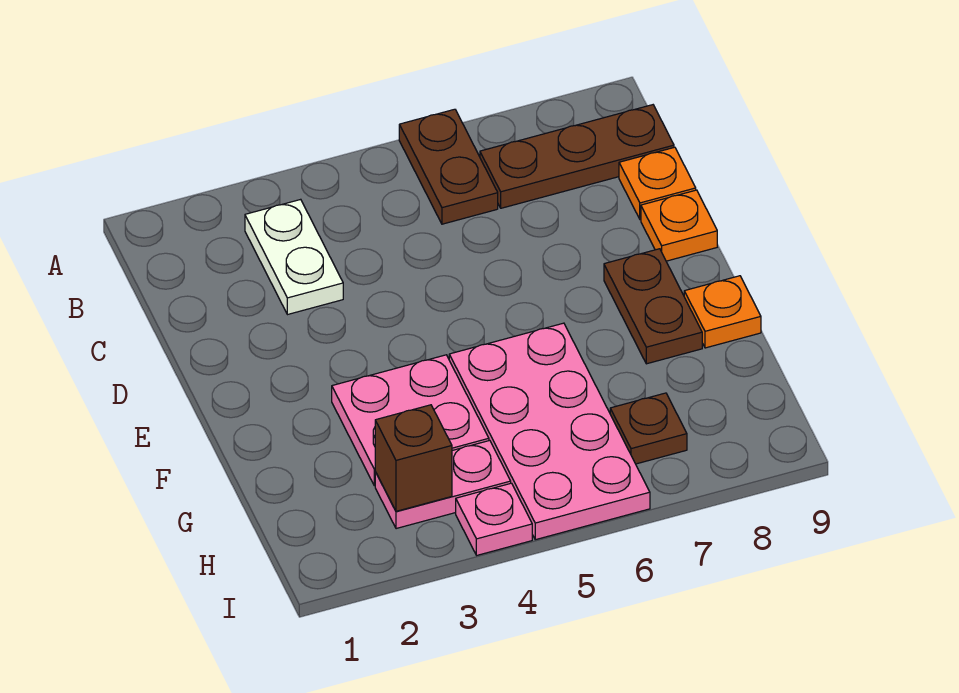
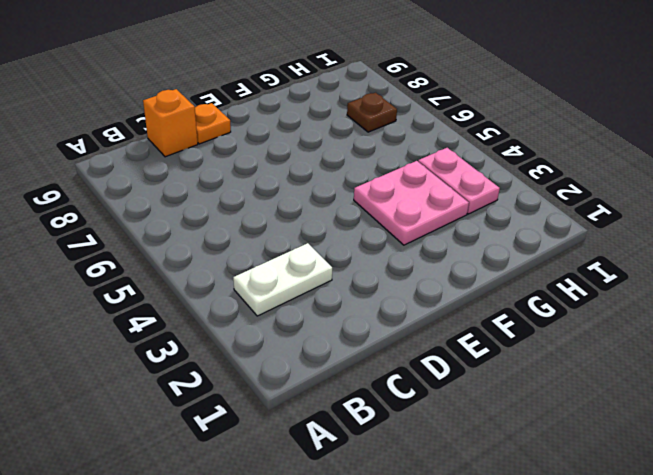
orange brick C9 level 1 -> orange plate C9 level 1
none -> brown plate A6:B6 level 1
none -> brown plate B7:B9 level 1
none -> brown plate E8:F8 level 1

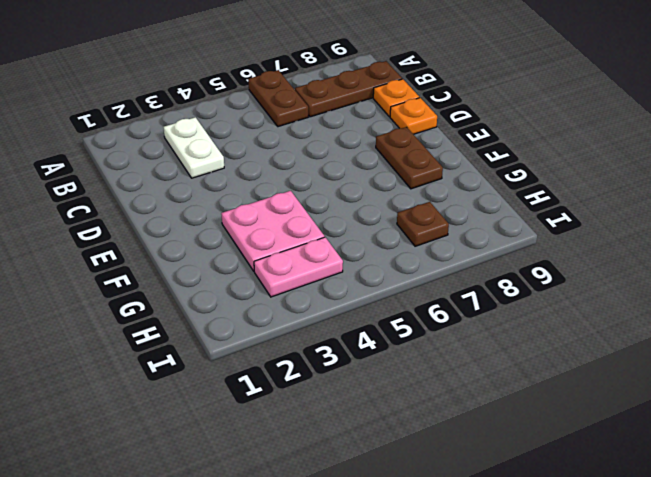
none -> pink plate F5:I6 level 1
none -> orange plate F9 level 1
none -> pink plate I4 level 1

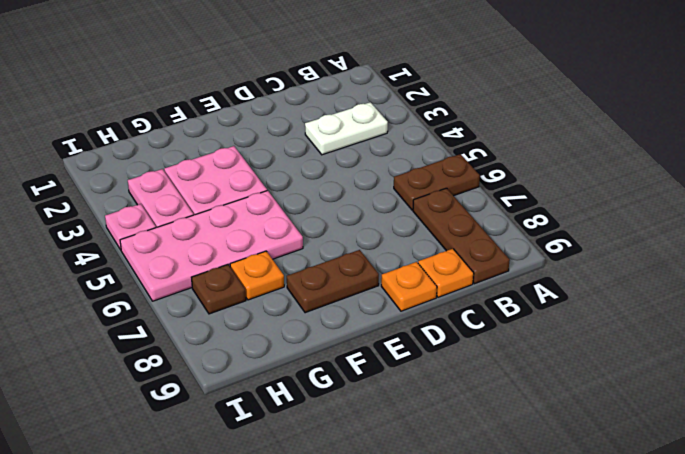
orange plate G7 level 1 -> orange plate F9 level 1
none -> brown brick H3 level 2

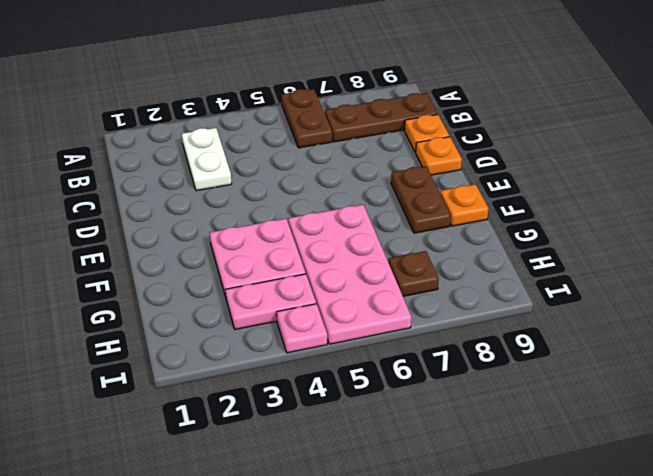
none -> brown brick H3 level 2

